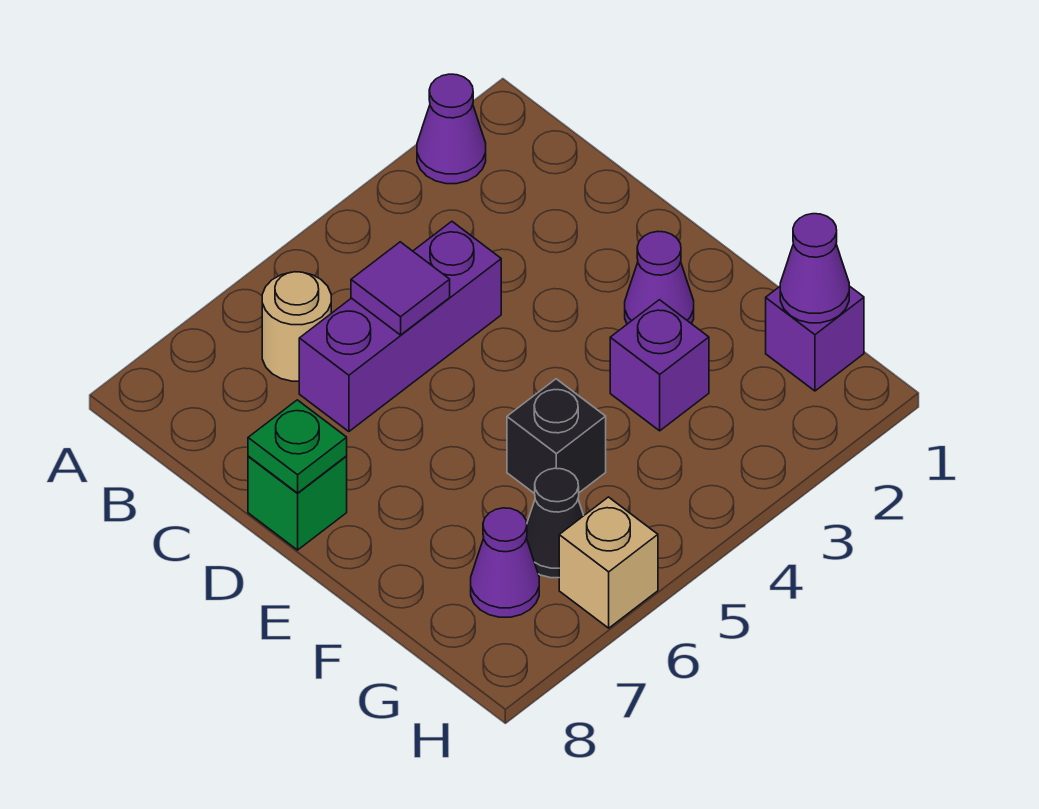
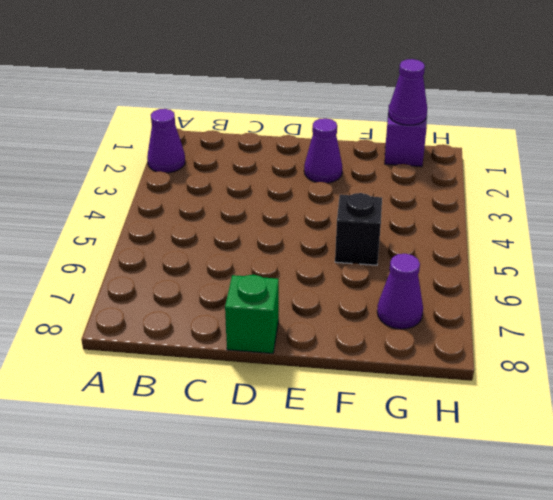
none -> tan round brick B6 level 1
none -> purple brick C4:C6 level 1
none -> purple brick F3 level 1

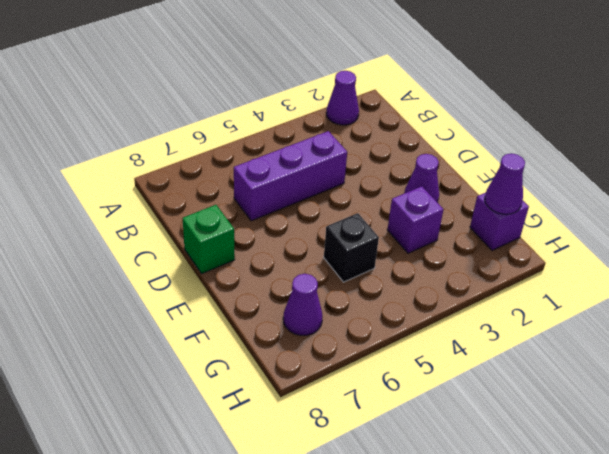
none -> tan round brick B6 level 1
none -> black cone G6 level 1
none -> tan brick H6 level 1

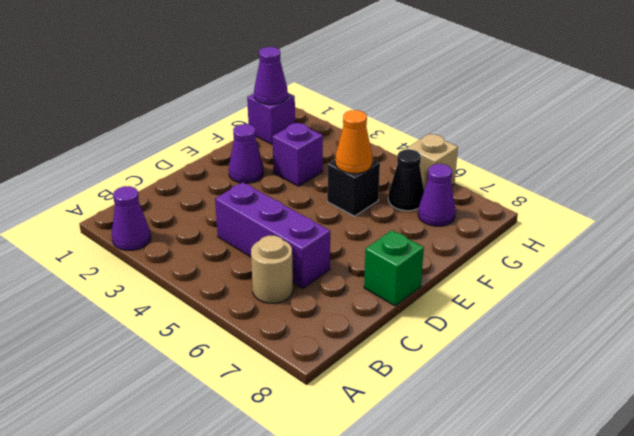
orange cone F5 level 2 -> none
none -> purple tile C5 level 2
none -> green plate D8 level 2

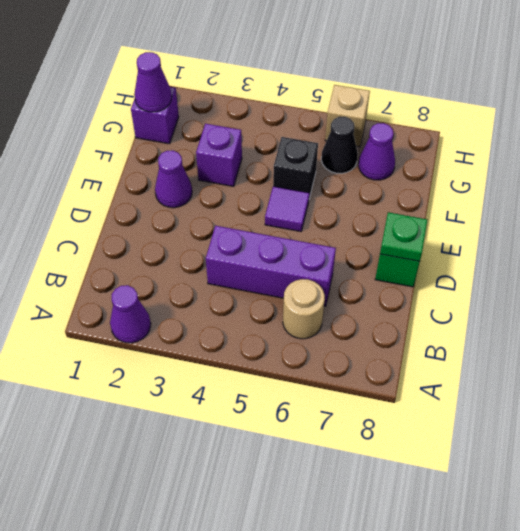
purple tile E5 level 1 -> purple tile C5 level 2

